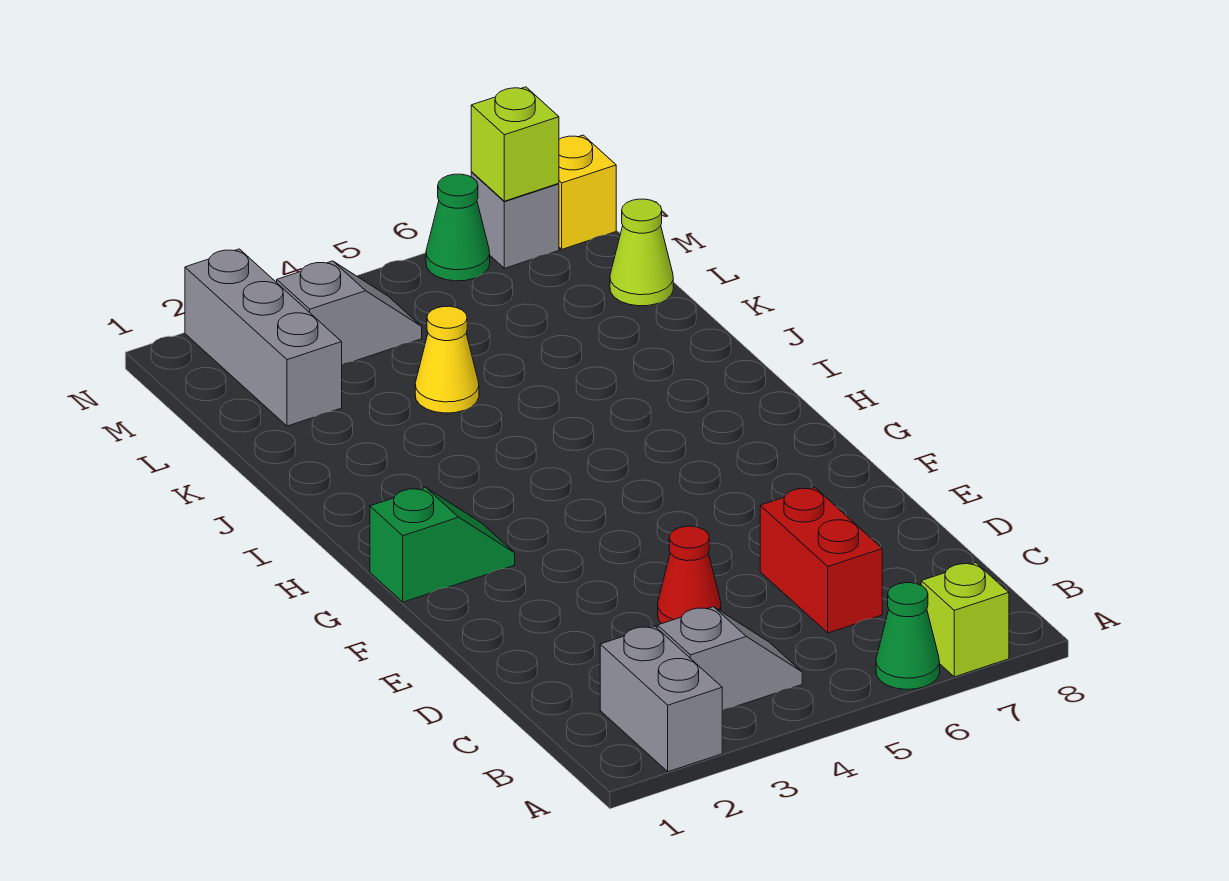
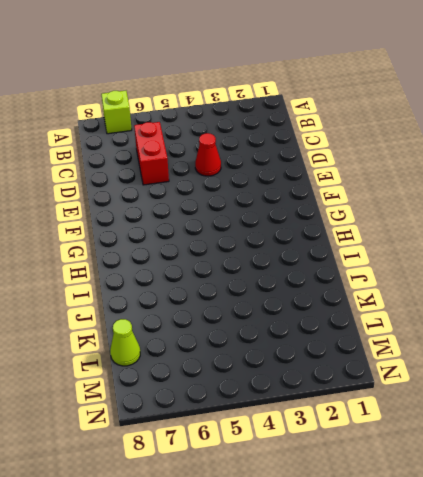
none -> grey brick A2:B2 level 1
none -> green cone A6 level 1
none -> grey slope B3:B4 level 1 top 3

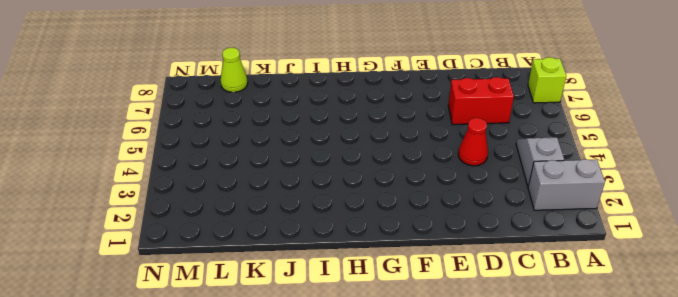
none -> green cone A6 level 1
none -> green slope G1:G2 level 1 top 1
none -> yellow cone K4 level 1

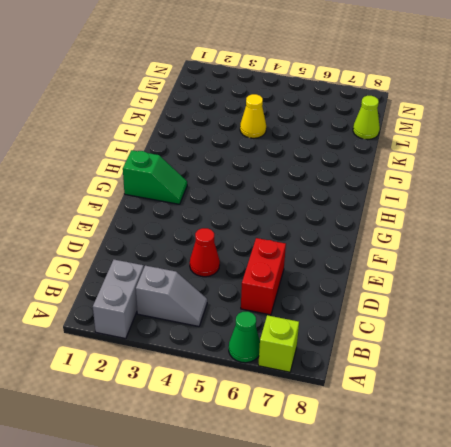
none -> grey brick L2:N2 level 1
none -> grey slope M3:M4 level 1 top 3
none -> green cone N6 level 1

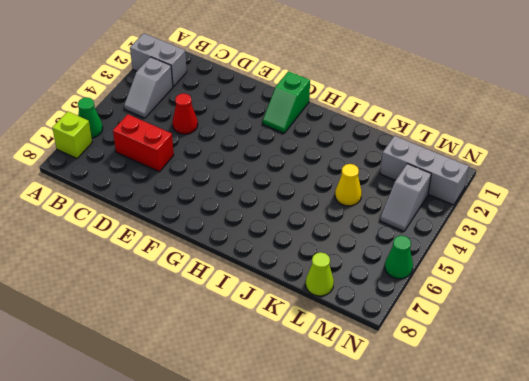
none -> grey brick N7 level 1
none -> yellow brick N8 level 1
none -> lime brick N7 level 2

